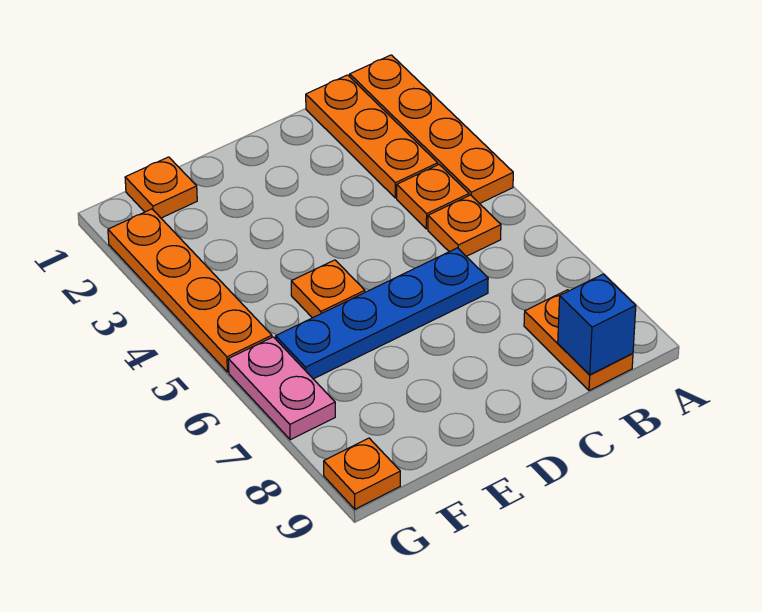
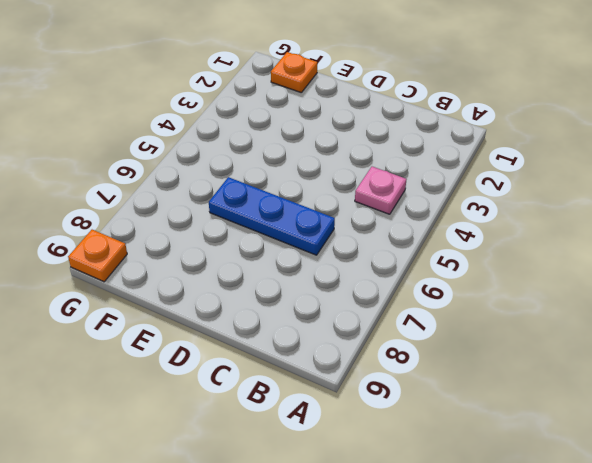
pink plate B4 level 1 -> orange plate B4 level 1
blue plate C6:E6 level 1 -> blue plate C6:F6 level 1
none -> orange plate A1:A4 level 1
none -> orange plate B1:B3 level 1
none -> orange plate B5 level 1

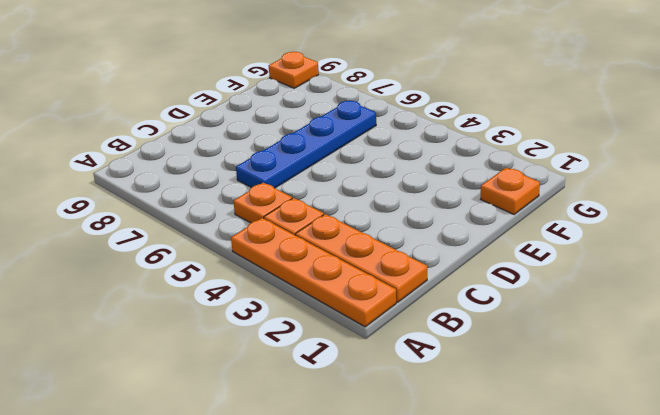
none -> orange plate B8:B9 level 1
none -> orange plate E5 level 1
none -> orange plate G2:G5 level 1

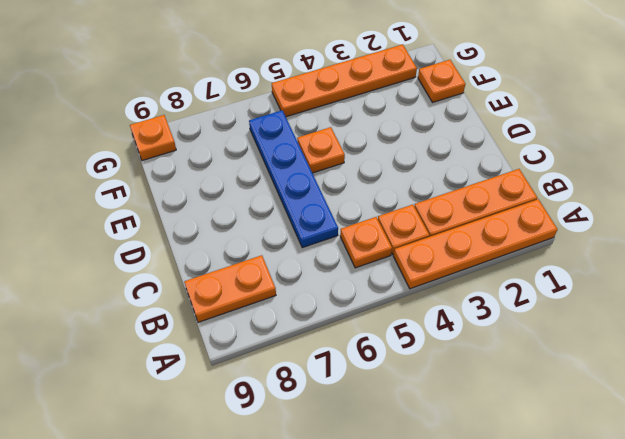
none -> pink plate G6:G7 level 1
none -> blue brick B9 level 2

